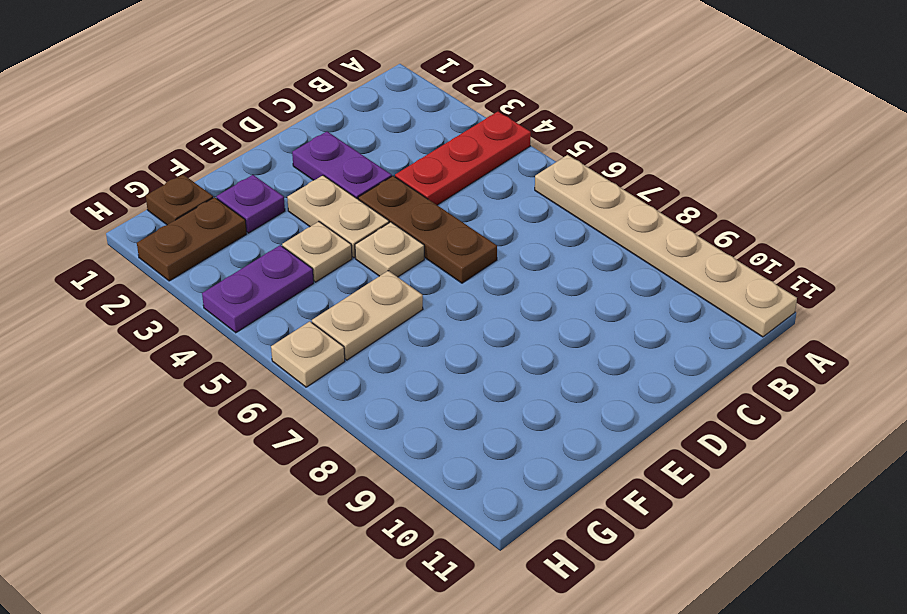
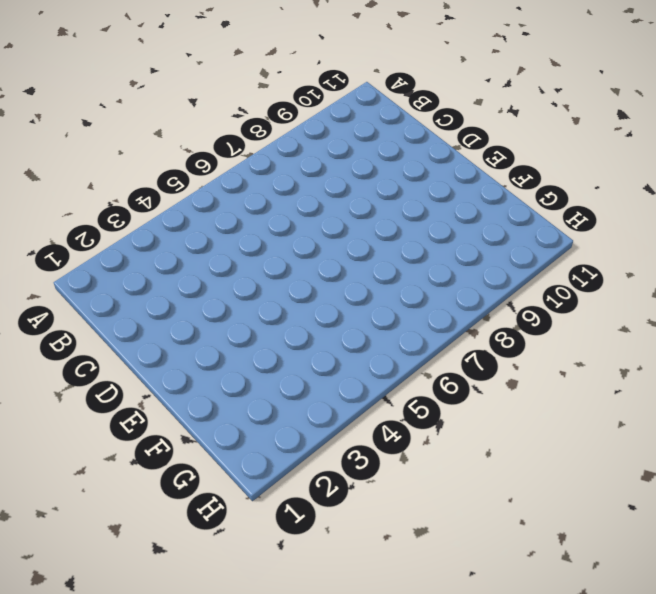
none -> red plate A4:C4 level 1
none -> tan plate A6:A11 level 1
none -> purple plate D2:D3 level 1

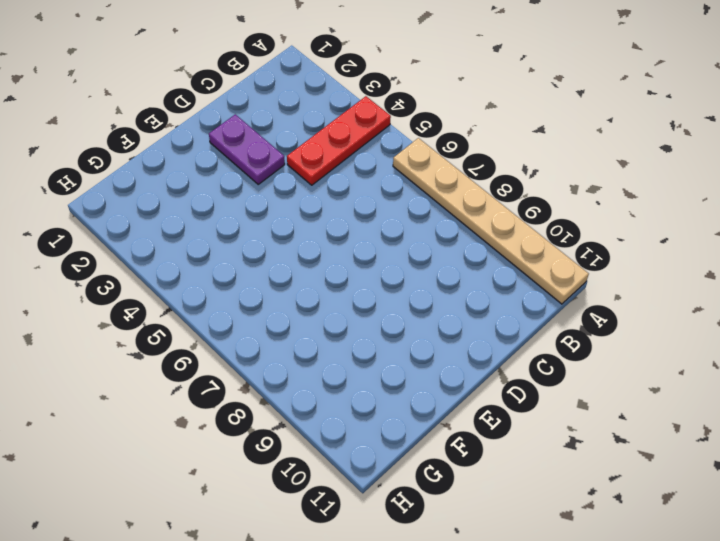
none -> brown plate D4:D6 level 1
none -> tan plate E3:E4 level 1
none -> tan plate E5 level 1

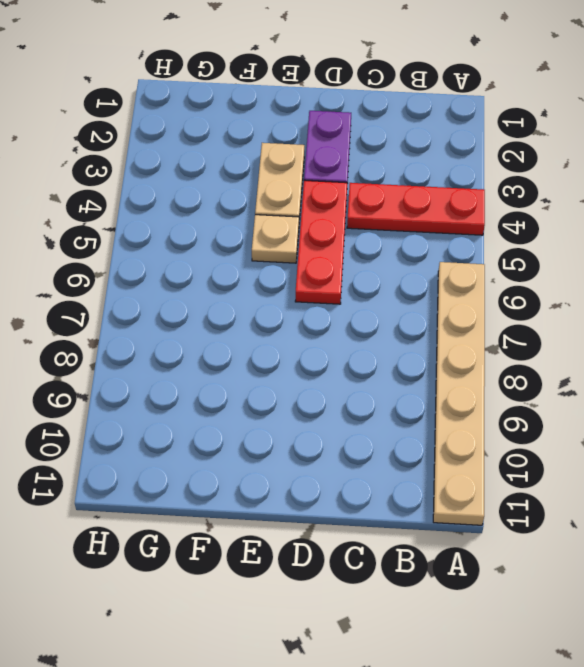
red plate D4:D6 level 1 -> brown plate D4:D6 level 1
none -> purple plate F2 level 1
none -> tan plate F4 level 1
none -> tan plate F6:G6 level 1

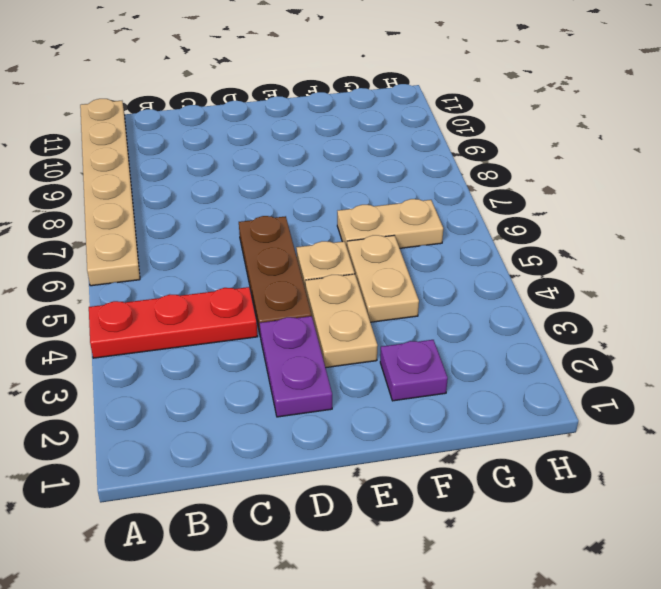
tan plate F4:F5 level 1 -> tan plate F4 level 1
none -> brown plate G1 level 1
none -> brown plate G2:H2 level 1
none -> purple plate G4:H4 level 1

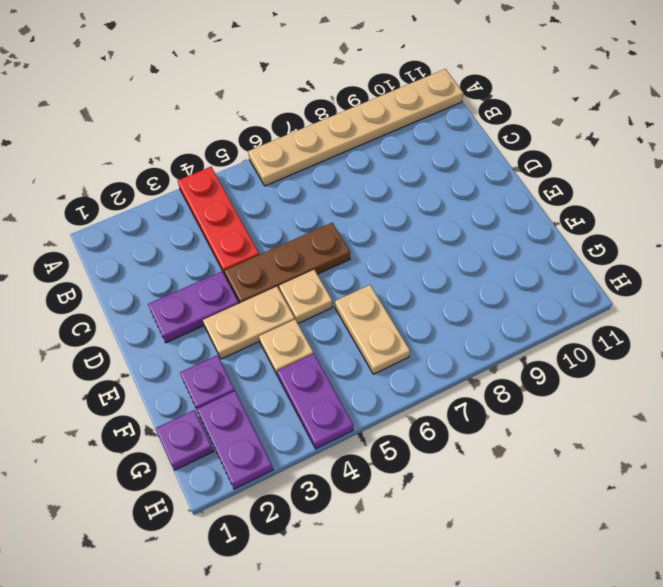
purple plate G1 level 1 -> brown plate G1 level 1
purple plate G2:H2 level 1 -> brown plate G2:H2 level 1
none -> tan plate H6 level 1

